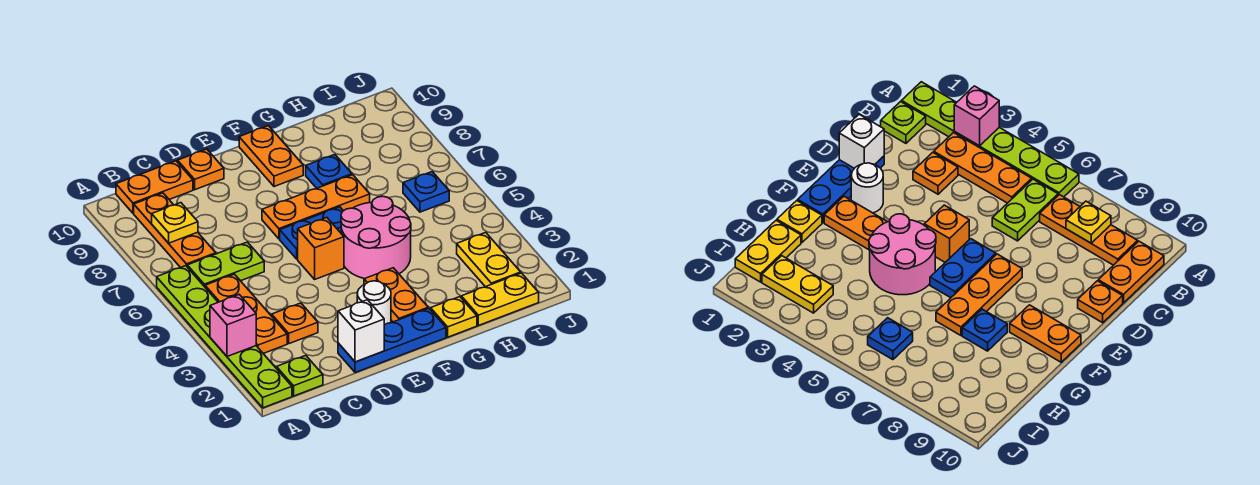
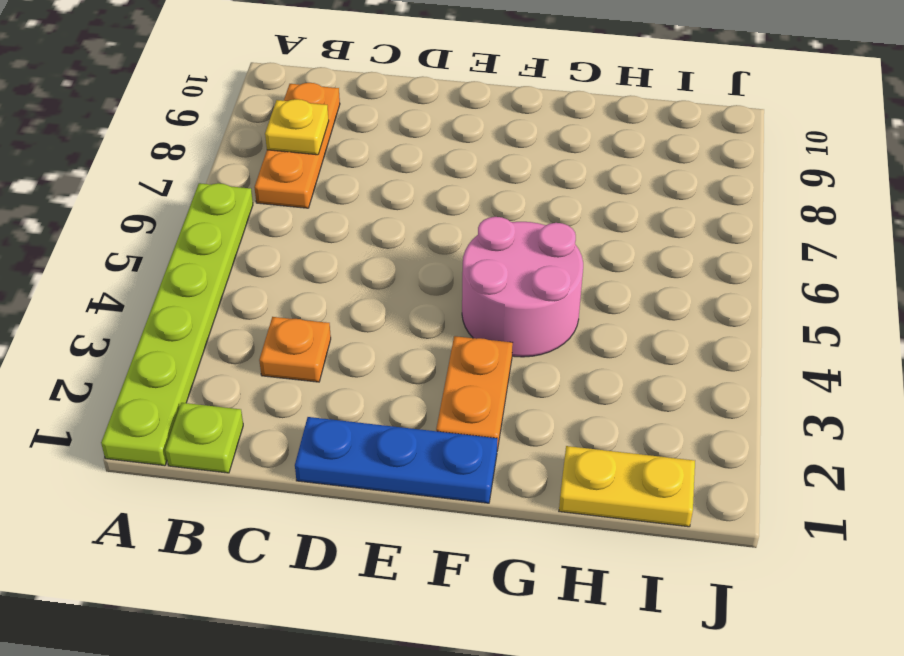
none -> orange plate B3:B5 level 1
none -> lime plate B6:C6 level 1
none -> orange plate B10:C10 level 1

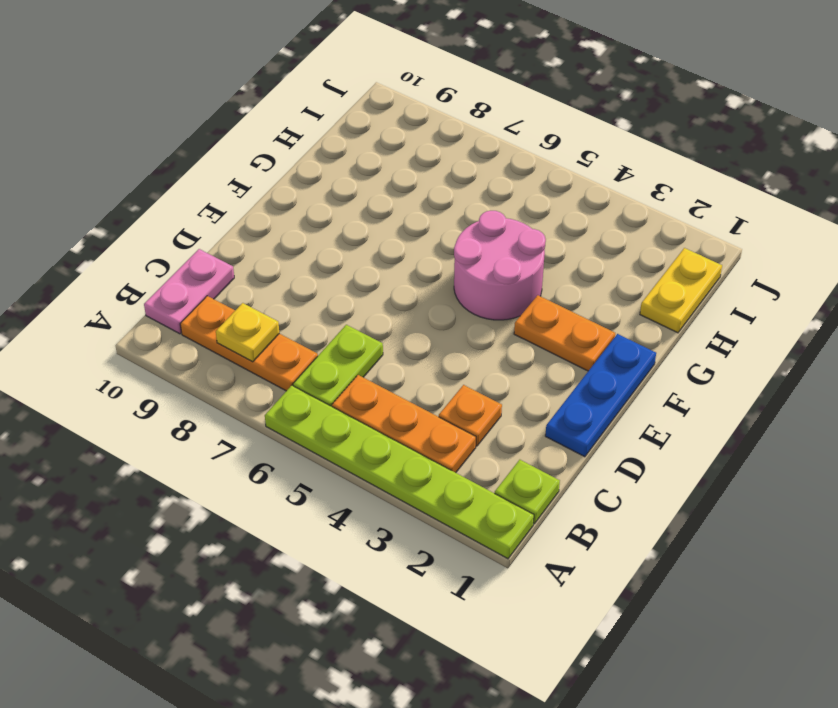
pink plate B10:C10 level 1 -> orange plate B10:C10 level 1
none -> orange plate D10 level 1
none -> white round brick E2 level 1
none -> orange brick E5 level 1

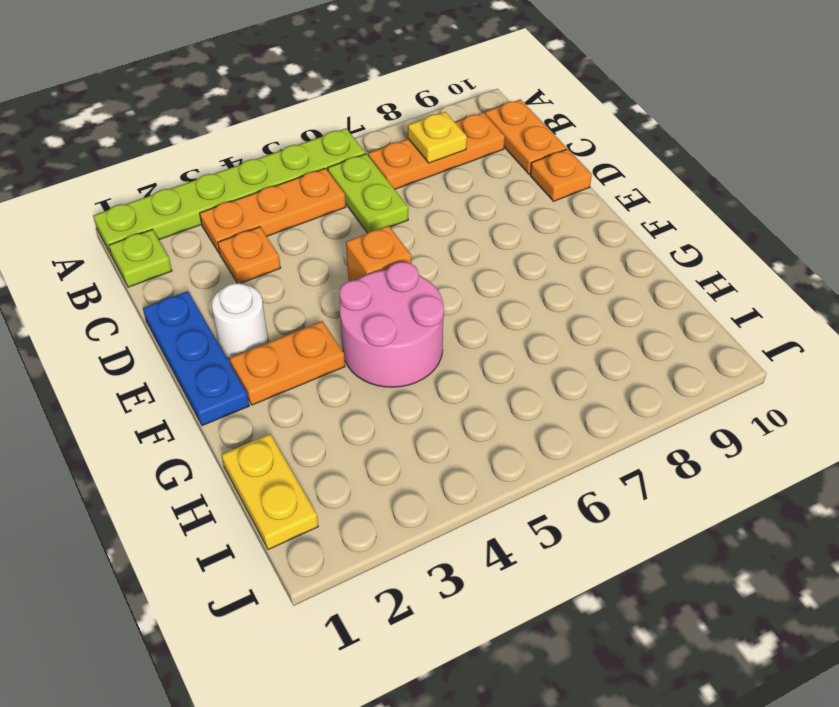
none -> blue plate E6:F6 level 1
none -> orange plate E7:G7 level 1
none -> orange plate F9:F10 level 1

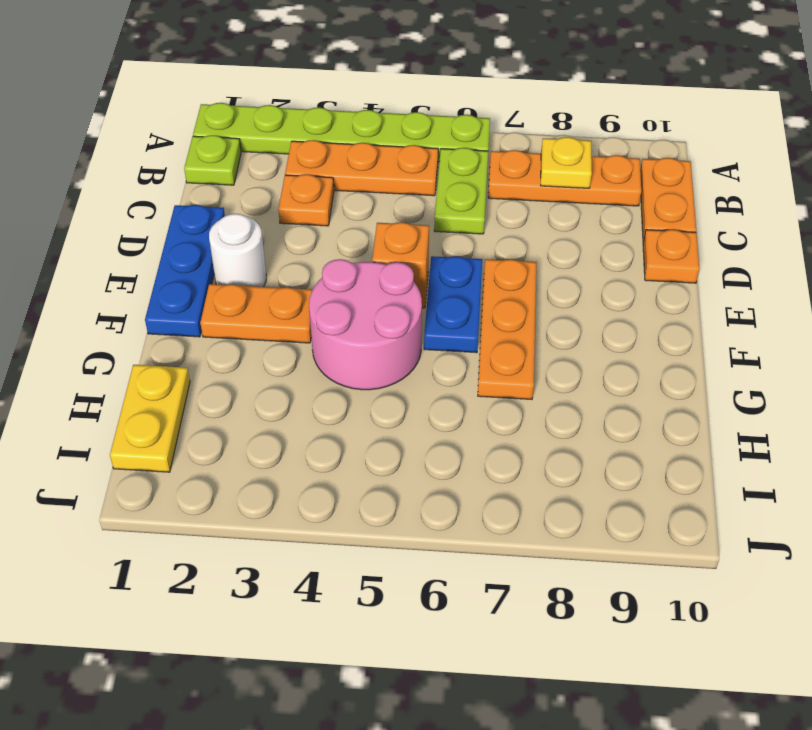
none -> orange plate F9:F10 level 1
none -> yellow plate G1 level 1
none -> blue plate G8 level 1

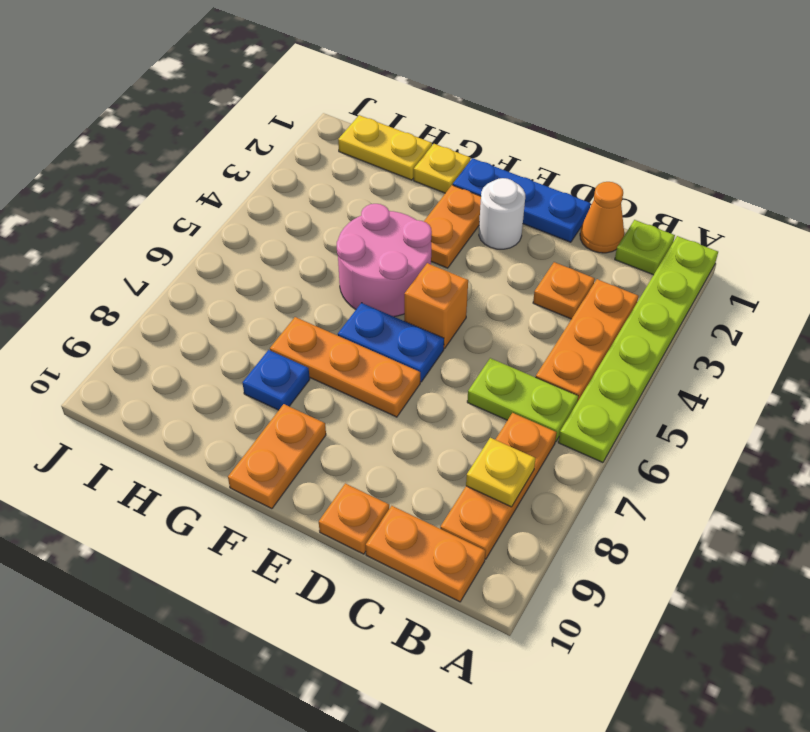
orange cone C1 level 1 -> none
none -> yellow plate I2:I3 level 1
none -> blue plate I6 level 1
none -> pink brick A3 level 2

